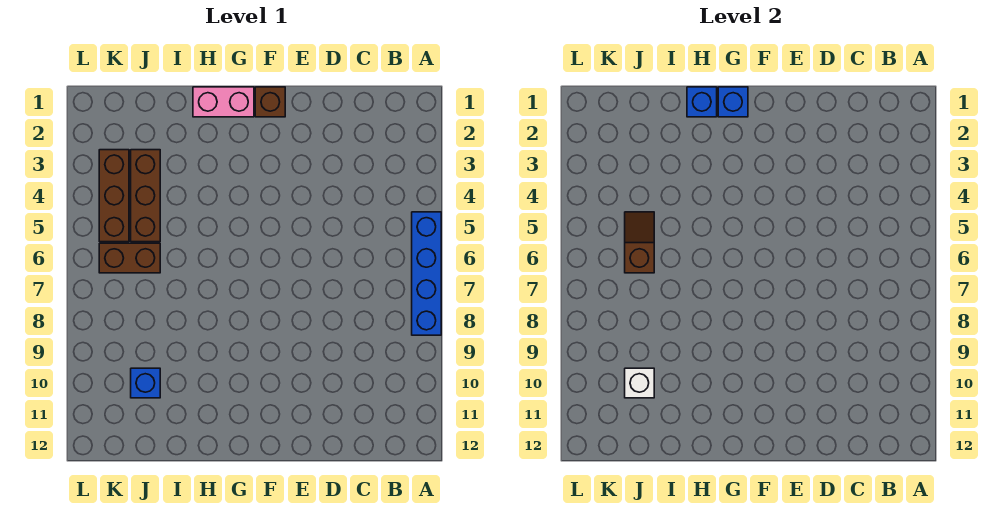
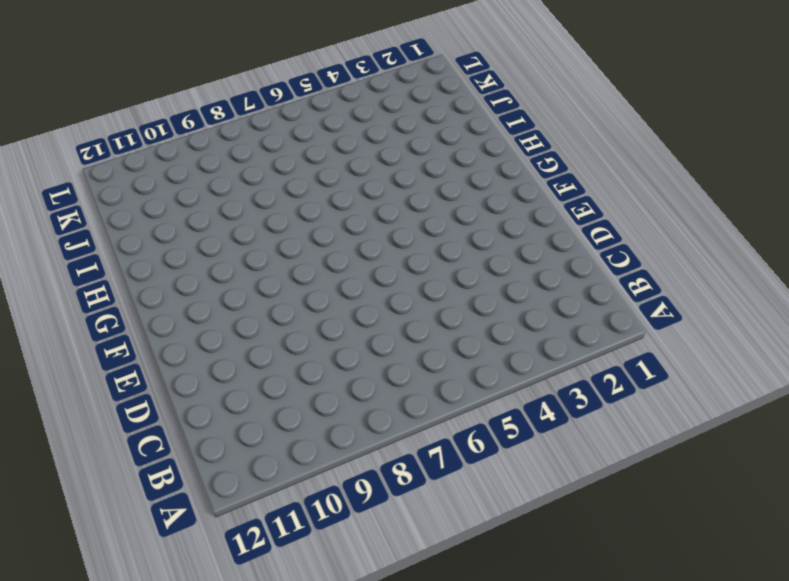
none -> blue brick A5:A8 level 1
none -> brown brick F1 level 1

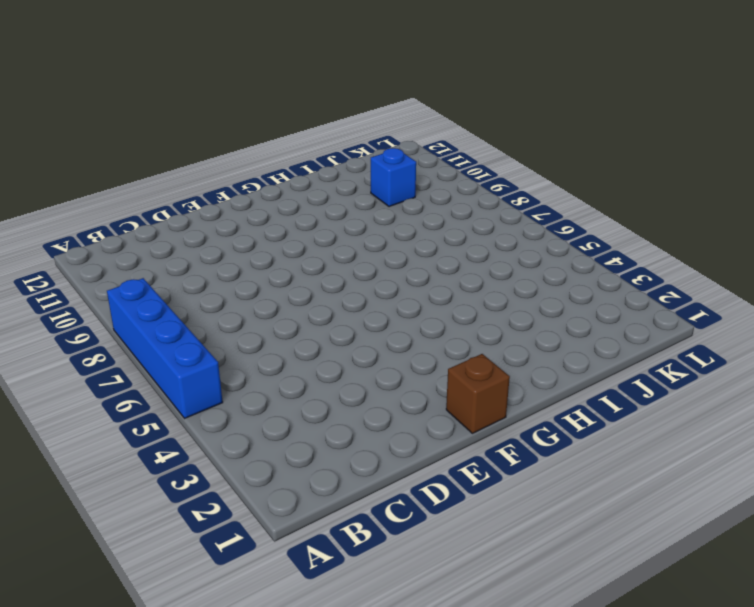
none -> pink brick G1:H1 level 1
none -> brown brick J3:J5 level 1

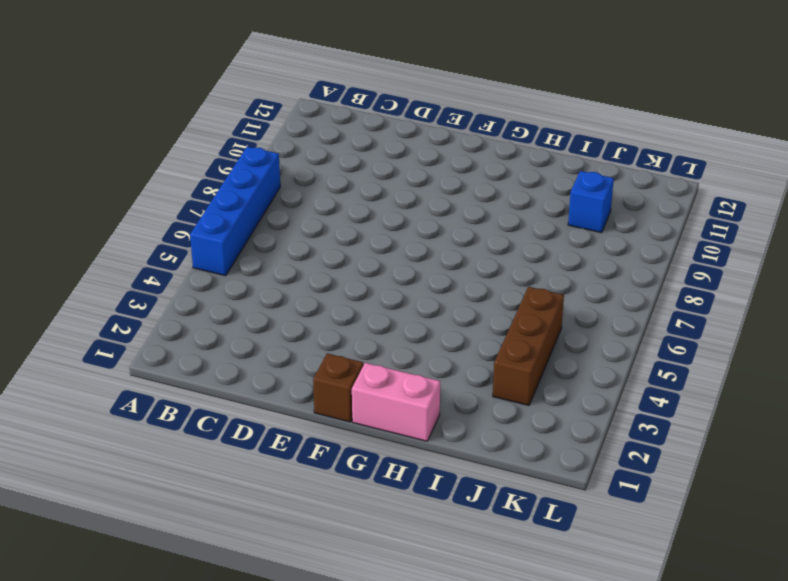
none -> brown brick J6:K6 level 1
none -> brown brick K3:K5 level 1

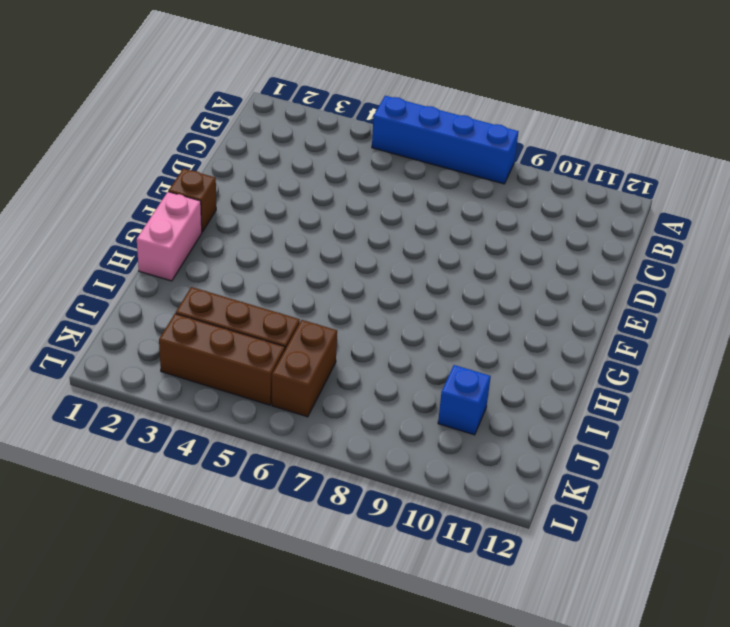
none -> blue brick G1 level 2
none -> blue brick H1 level 2

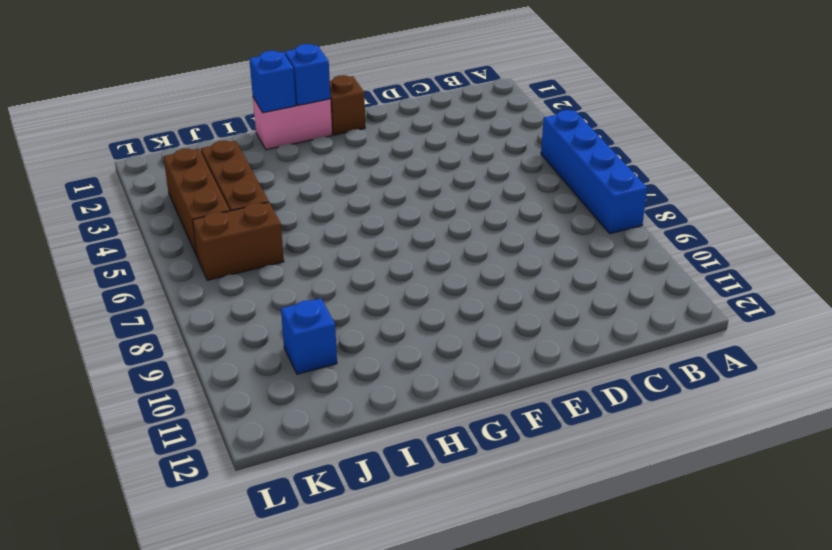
none -> brown slope J5:J6 level 2 top 6
none -> white brick J10 level 2

